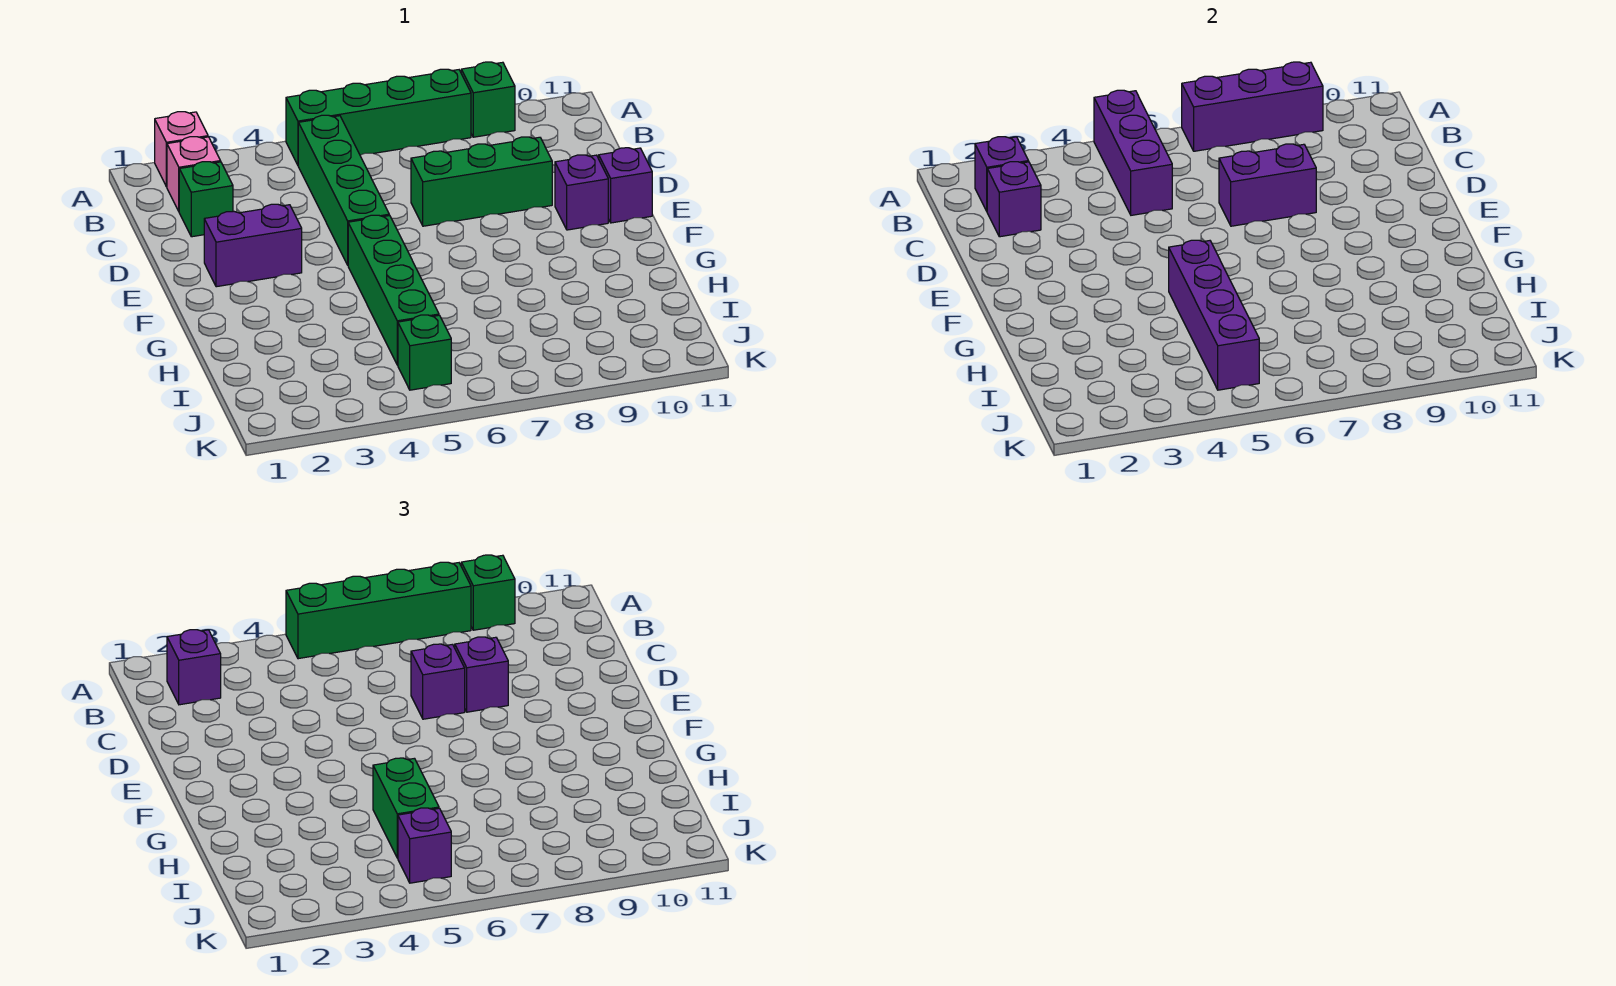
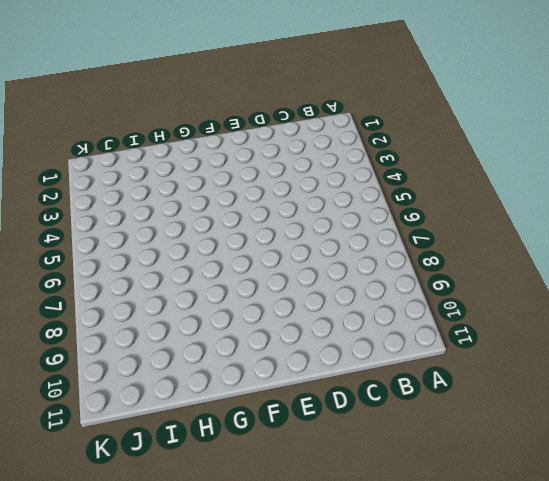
none -> pink brick A2 level 1
none -> green brick A5:A8 level 1
none -> green brick A9 level 1

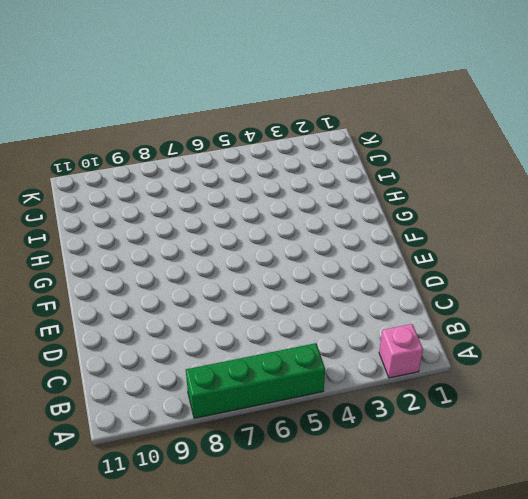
none -> green brick A9 level 1
none -> pink brick B2 level 1
none -> green brick B5:E5 level 1

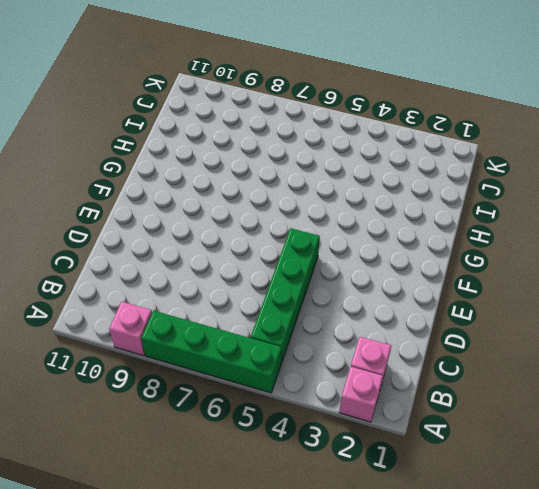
pink brick A9 level 1 -> green brick A9 level 1
none -> green brick C2 level 1
none -> green brick D7:D9 level 1
none -> purple brick E2:E3 level 1

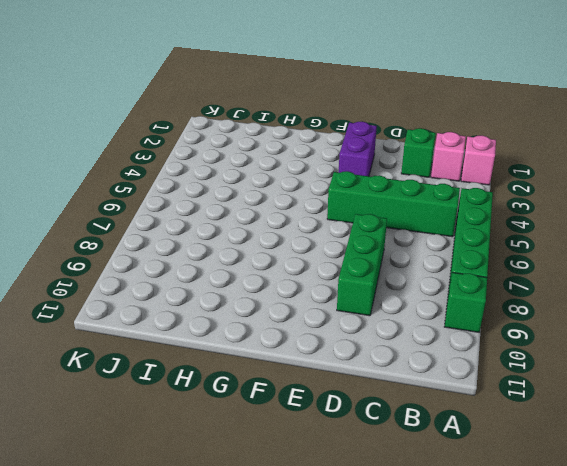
none -> purple brick E10 level 1
none -> purple brick E11 level 1
none -> green brick F5:I5 level 1

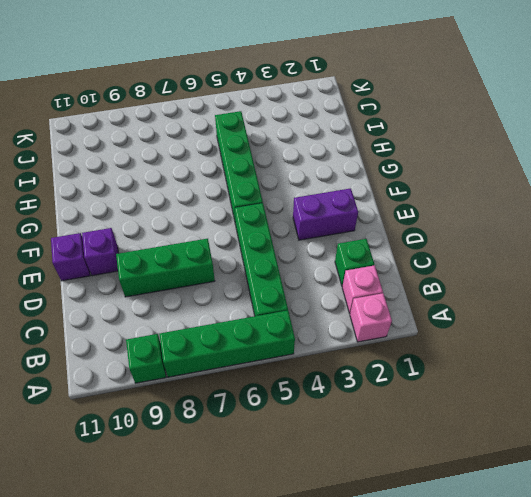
none -> green brick J5 level 1
none -> purple brick A5:C5 level 2
none -> purple brick A7:A9 level 2

